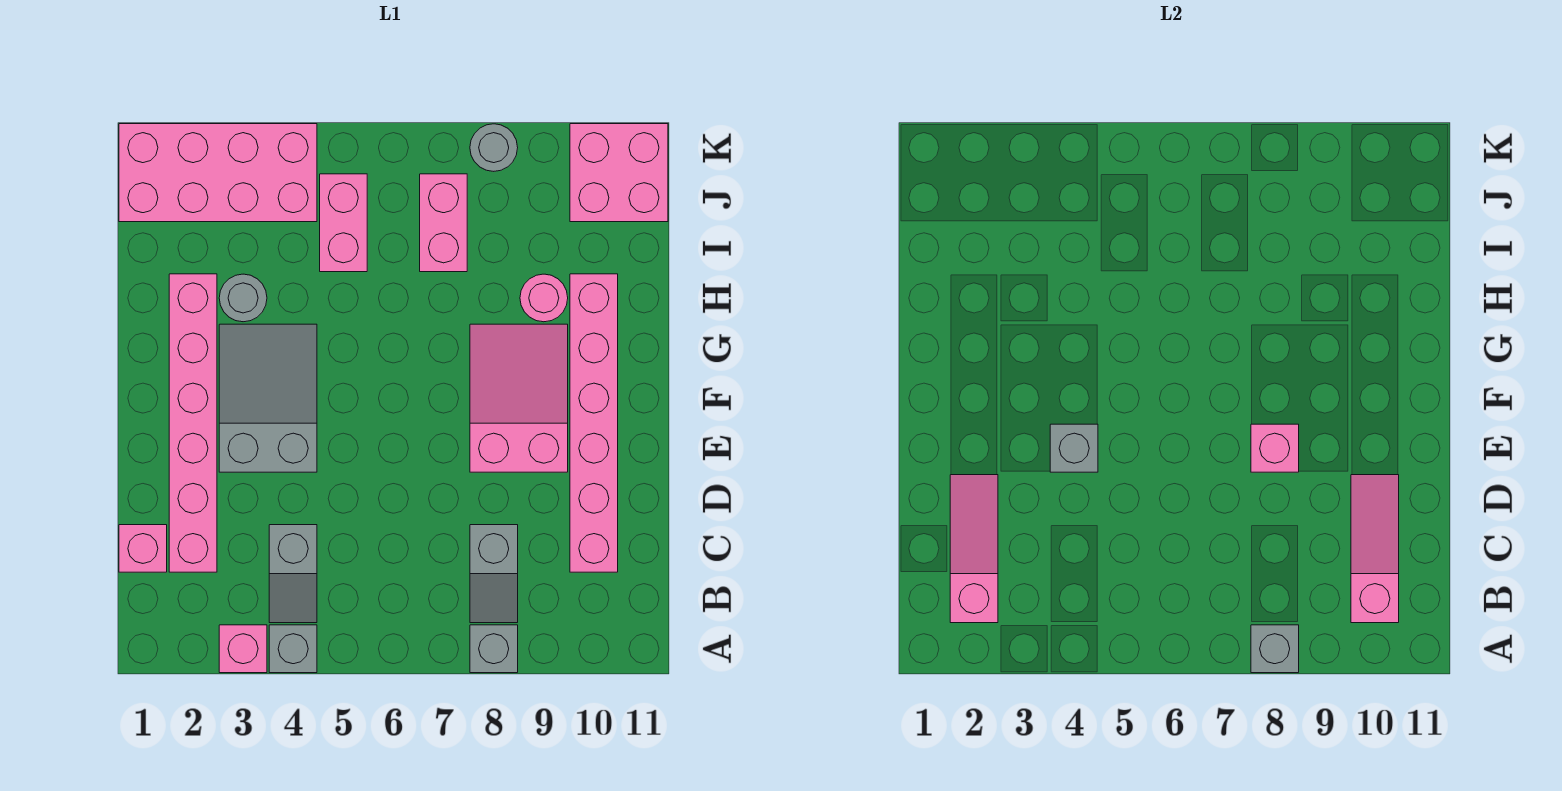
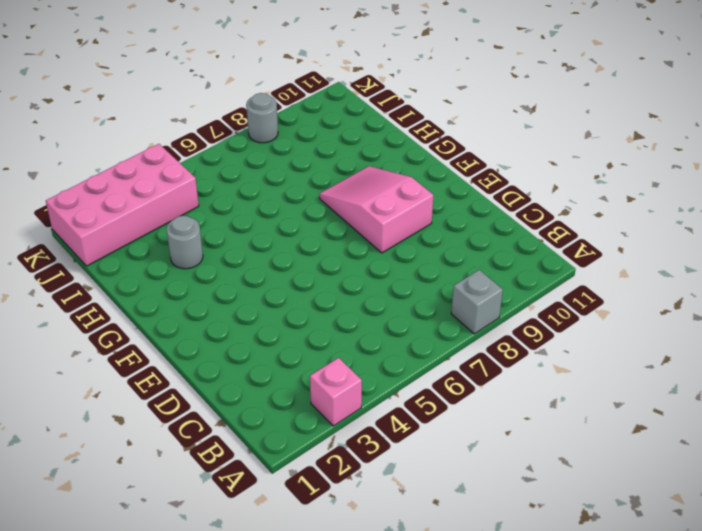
none -> grey brick A4 level 1
none -> grey slope B4:C4 level 1 top C
none -> grey slope B8:C8 level 1 top C

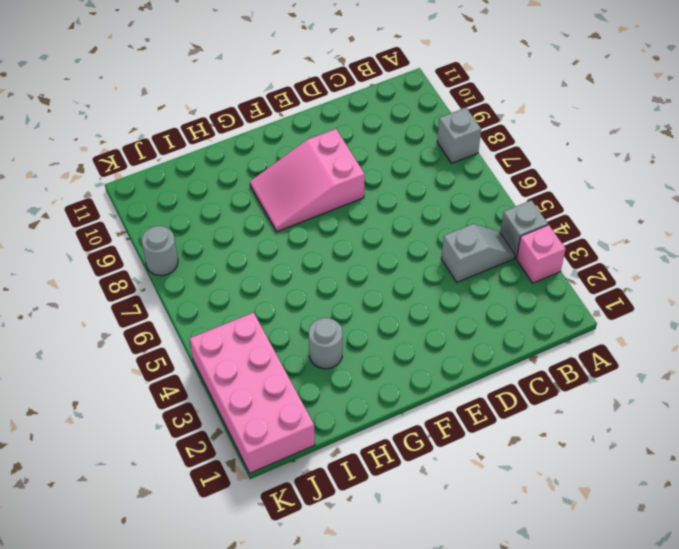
none -> grey slope B8:C8 level 1 top C
none -> pink brick C1 level 1
none -> pink brick C2:H2 level 1

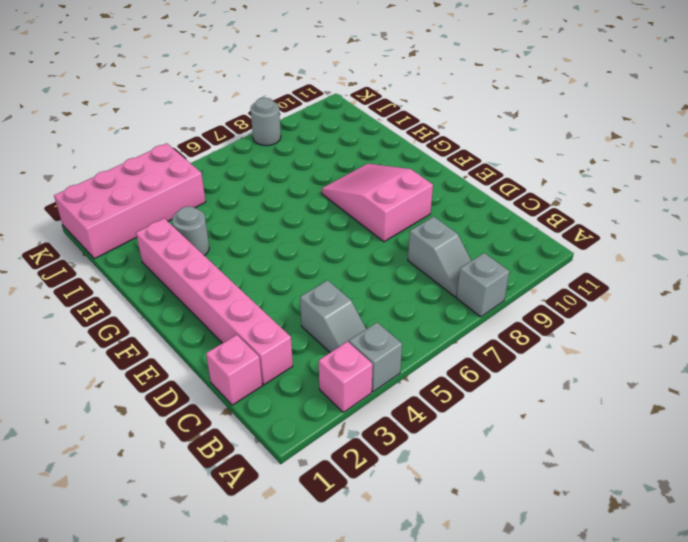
none -> pink brick C10:H10 level 1
none -> grey slope E3:G4 level 1 top E
none -> pink round brick H9 level 1

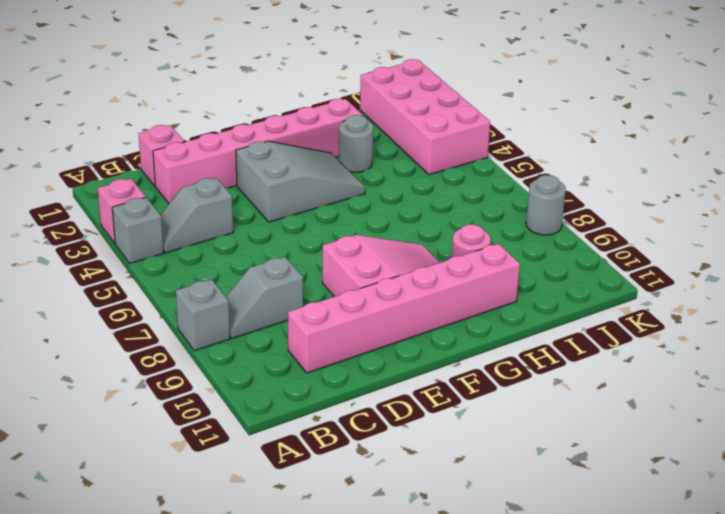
none -> pink brick I5:J5 level 1
none -> pink brick I7:J7 level 1
none -> pink brick J10:K11 level 1

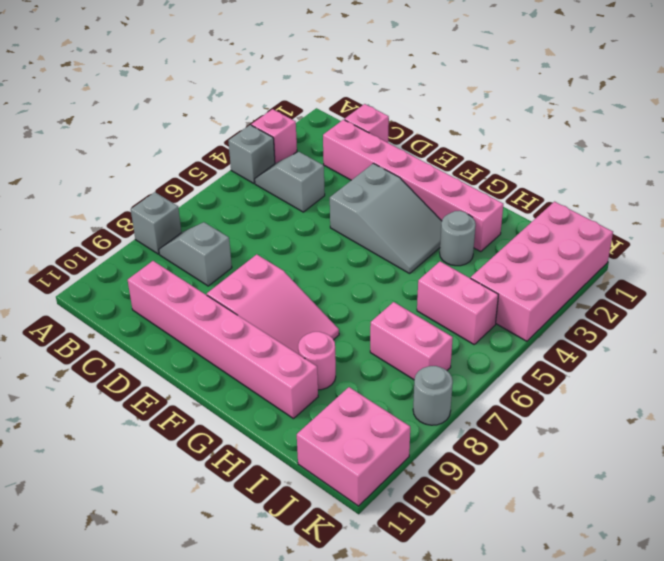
none -> grey brick A8 level 2
none -> pink slope B2:D2 level 2 top B
none -> pink slope B10:D10 level 2 top B

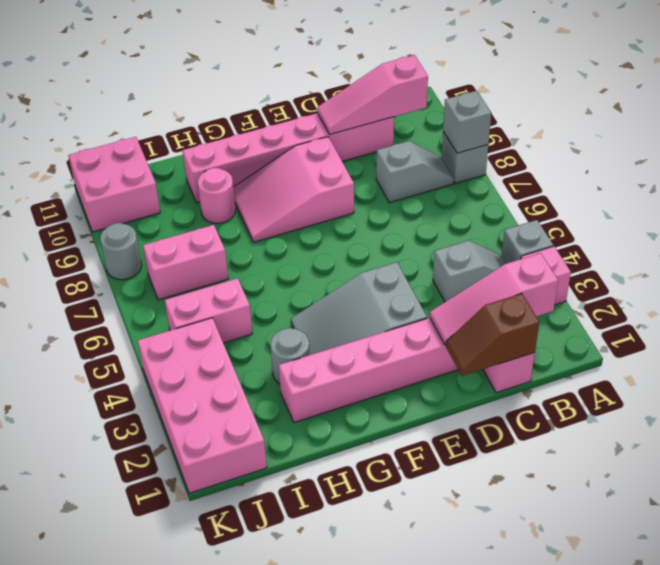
brown slope C1:D1 level 2 top C -> none
none -> grey brick E4 level 2
none -> pink brick E8 level 2

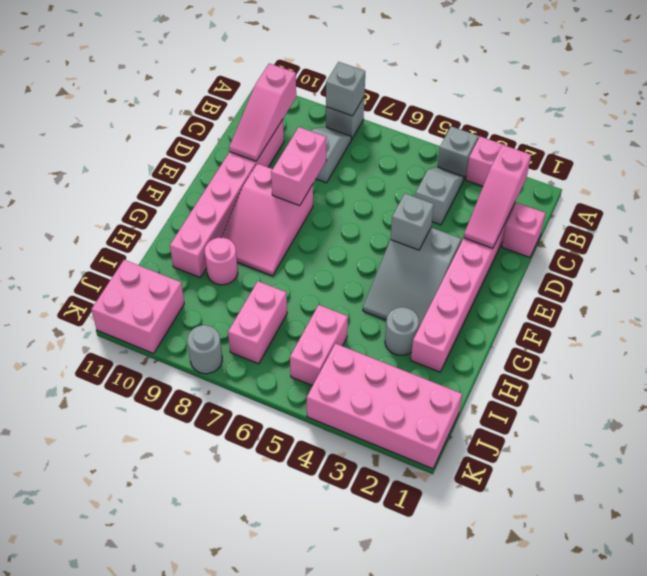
pink brick D8:E8 level 2 -> pink brick E8 level 2

